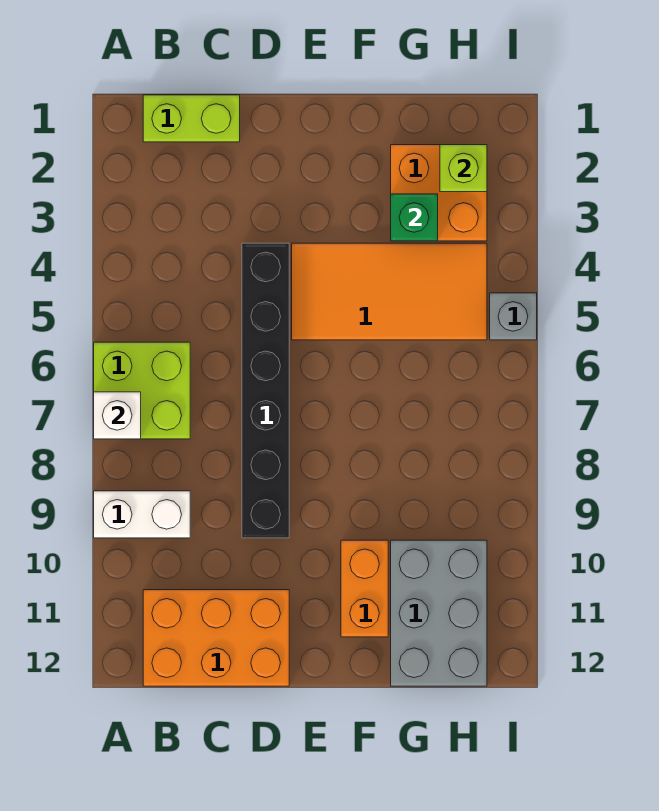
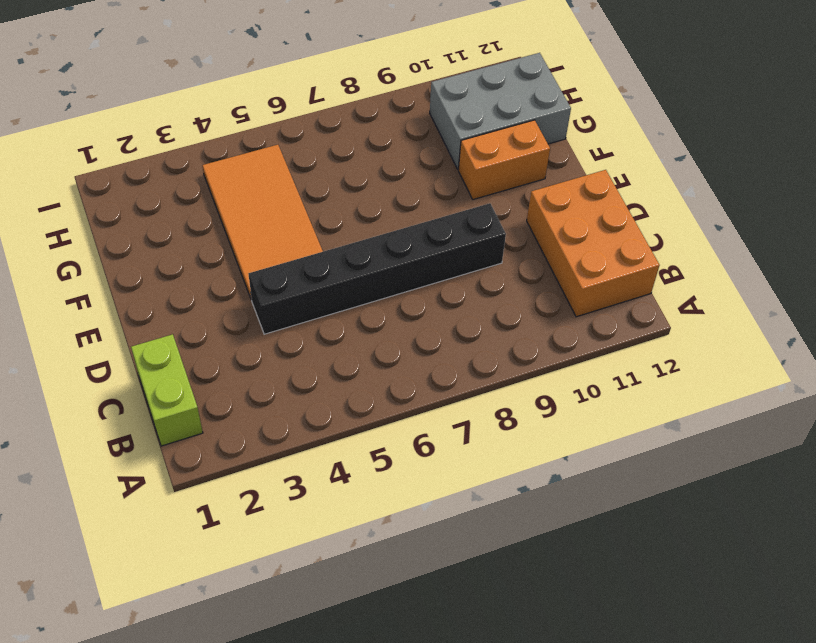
none -> lime brick A6:B7 level 1
none -> white brick A9:B9 level 1
none -> orange brick G2:H3 level 1

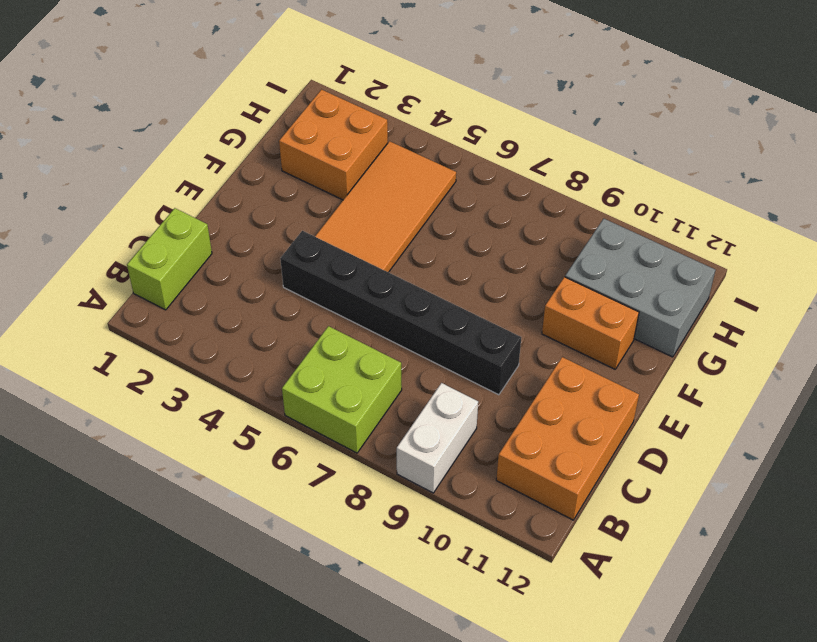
none -> grey brick I5 level 1
none -> white brick A7 level 2
none -> green brick G3 level 2

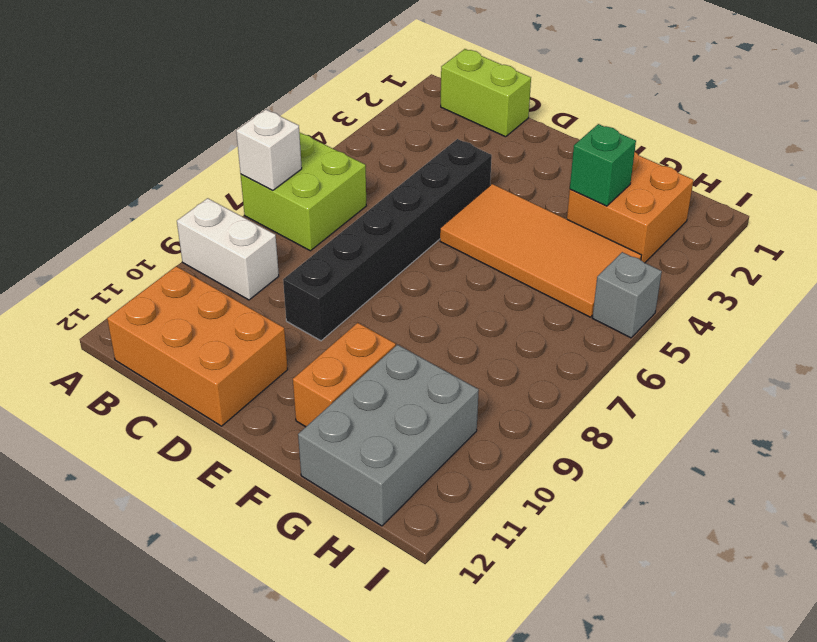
none -> lime brick H2 level 2

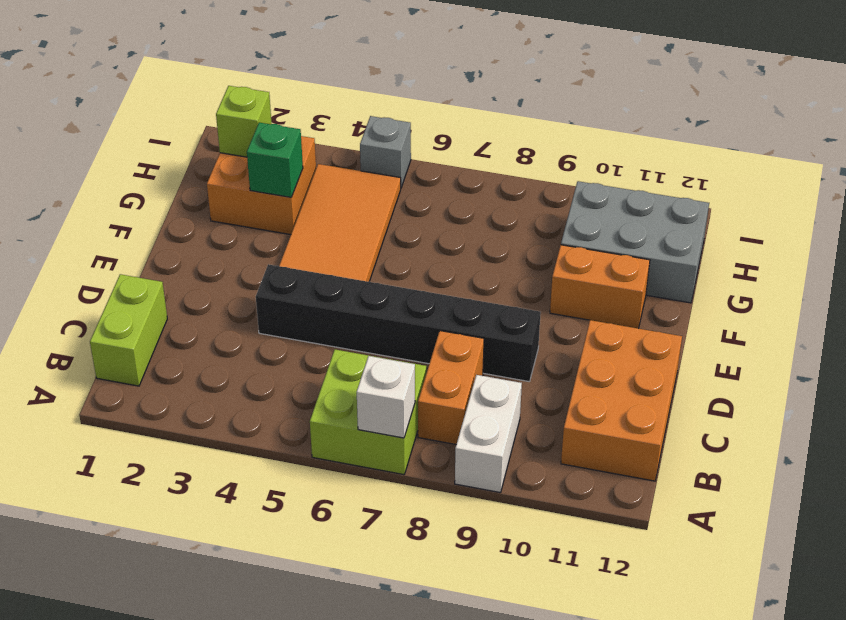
orange brick B8:C8 level 1 -> none

